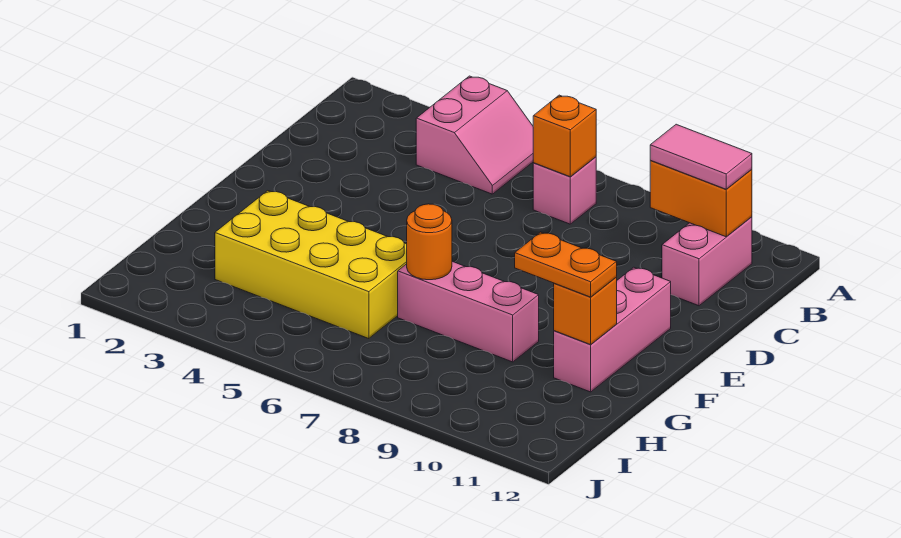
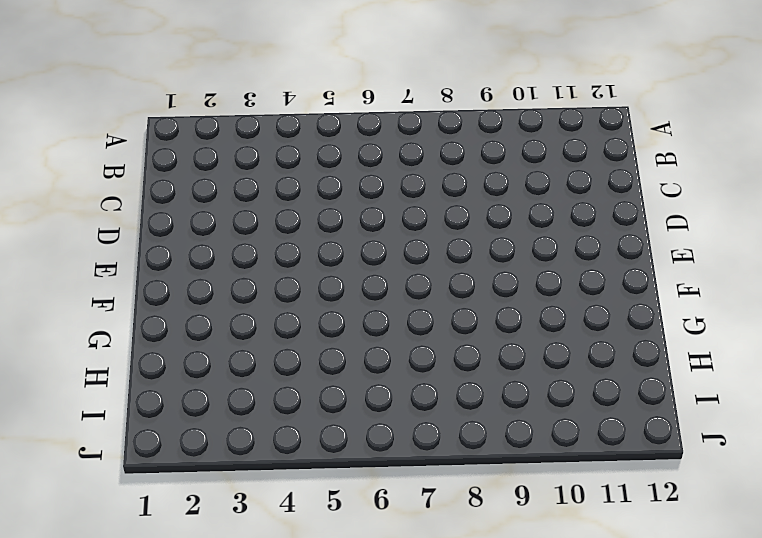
none -> pink slope A4:B5 level 1 top 4
none -> pink brick B7 level 1
none -> pink brick B11:C11 level 1

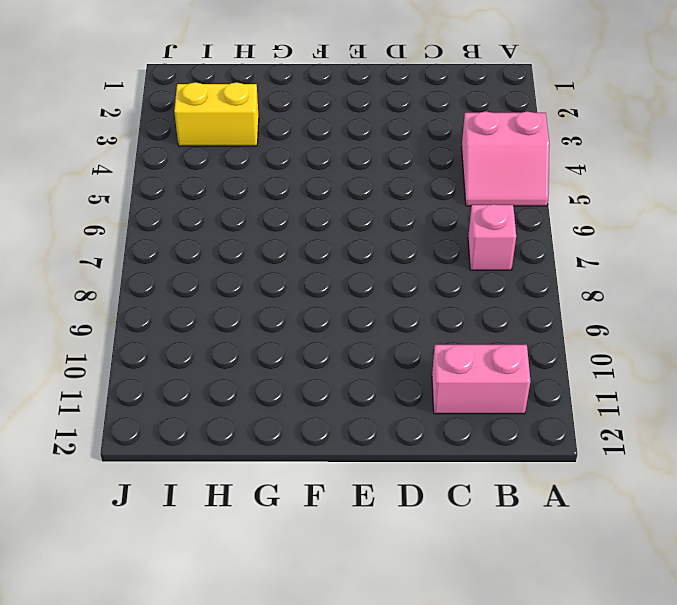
yellow brick H3:I3 level 1 -> yellow brick G3:H6 level 1
none -> pink brick E11:G11 level 1
none -> pink brick G7:G9 level 1
none -> orange brick B7 level 2

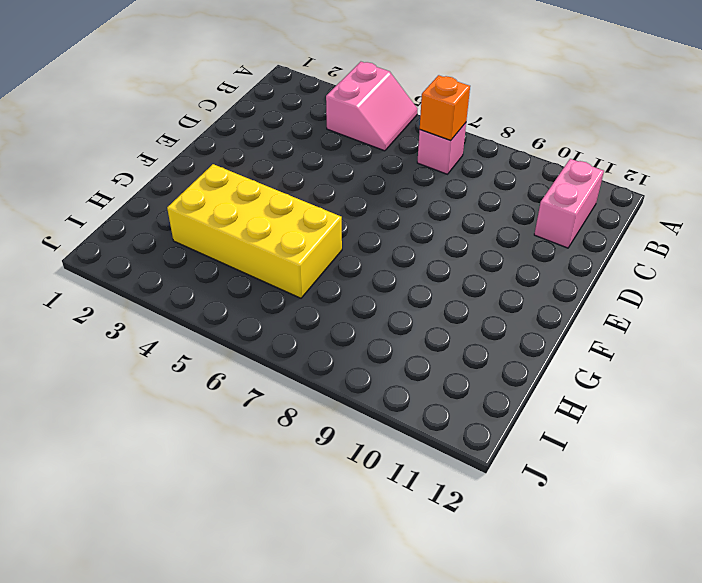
none -> pink brick E11:G11 level 1
none -> pink brick G7:G9 level 1
none -> orange brick B10:B11 level 2

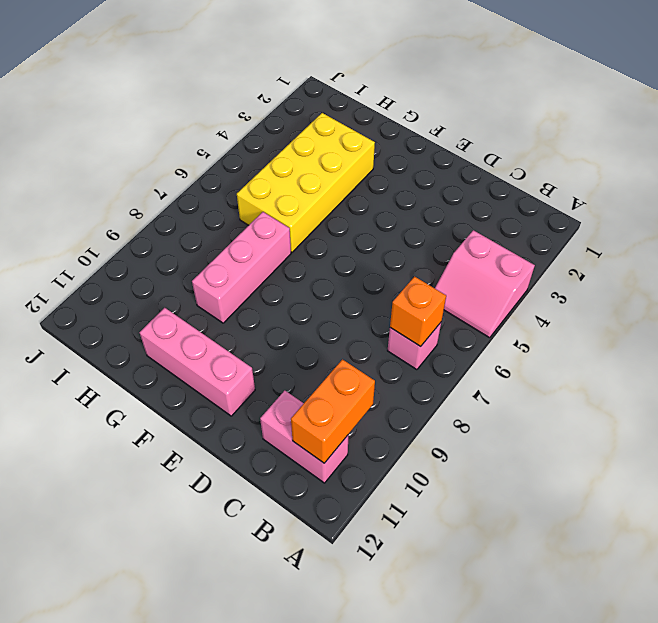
none -> orange round brick G7 level 2
none -> orange brick G11 level 2
none -> pink tile B10:B11 level 3

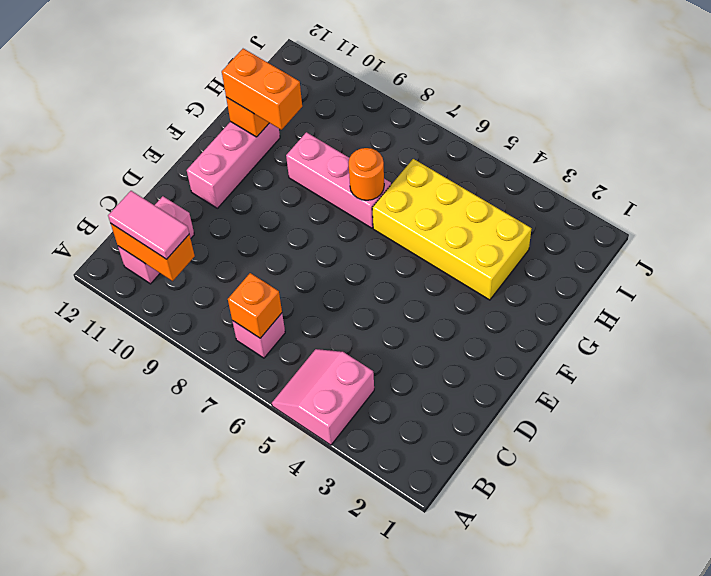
orange brick G10:G11 level 3 -> orange plate G10:G11 level 3

